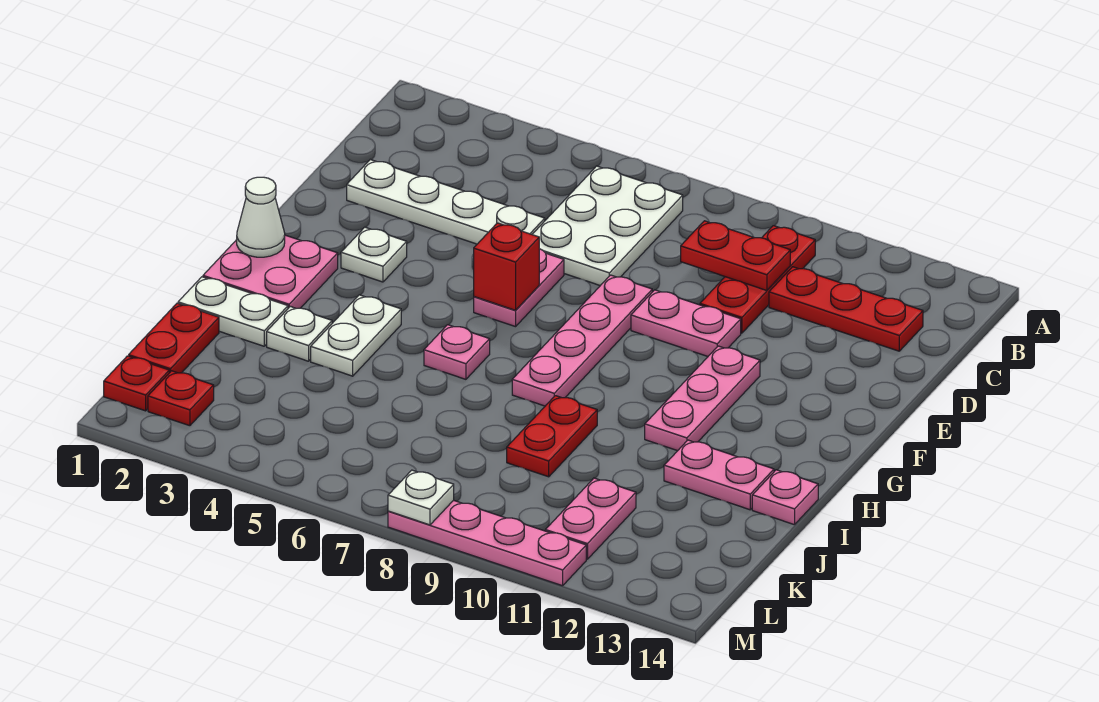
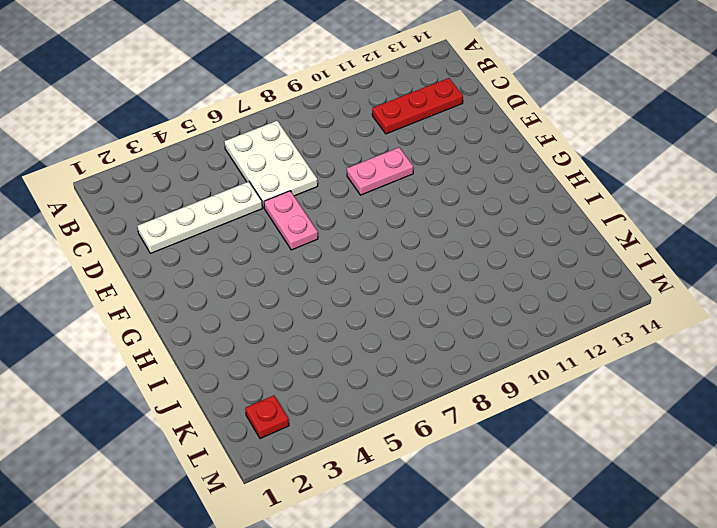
none -> red plate B10:D10 level 1
none -> pink plate E8:H8 level 1
none -> white plate F3 level 1

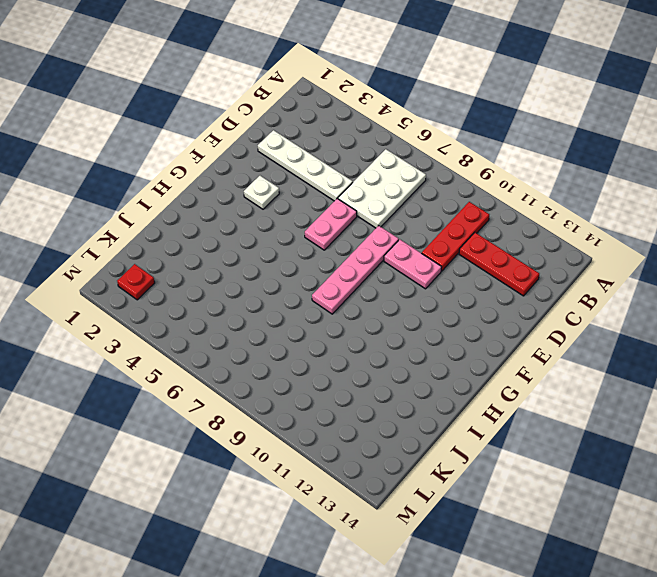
none -> pink plate F11:H11 level 1
none -> pink plate G1:H2 level 1
none -> white plate H4:I4 level 1

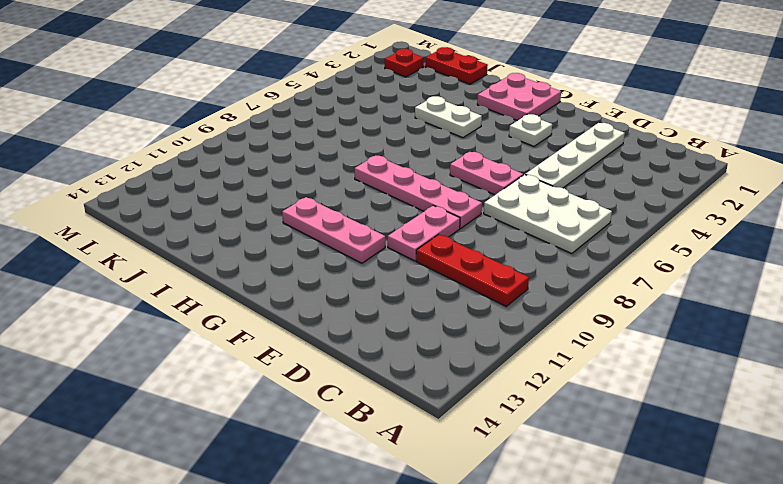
none -> red plate C11:C13 level 1
none -> pink plate H6 level 1
none -> white plate I1:I2 level 1

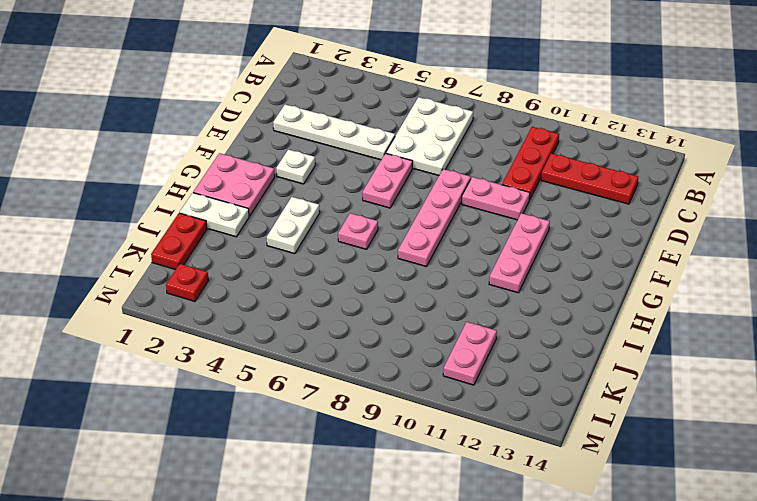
none -> white plate I3 level 1
none -> red plate I9:J9 level 1
none -> pink plate I12:I13 level 1

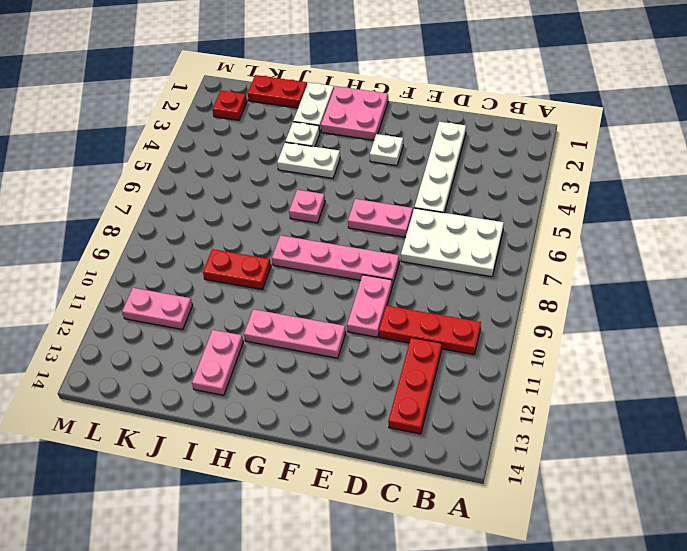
none -> pink plate I14 level 1
none -> red plate L1 level 1
none -> pink plate M8:M11 level 1

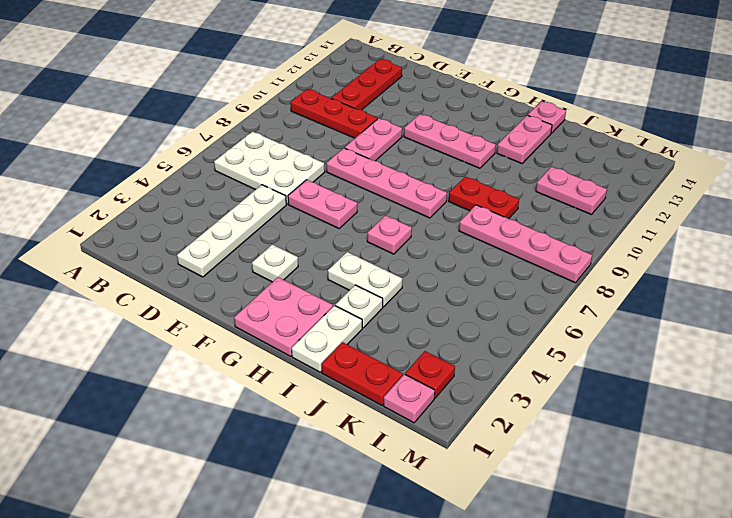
pink plate J8:M8 level 1 -> pink plate M8:M11 level 1
pink plate L1 level 1 -> red plate L1 level 1
none -> red plate C9:C10 level 2
none -> red brick F6 level 2
none -> white cone G1 level 2

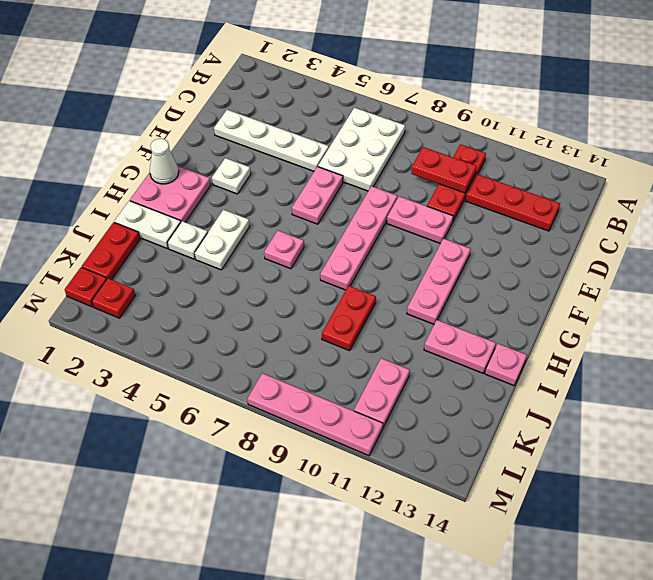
none -> red brick F6 level 2
none -> white plate M8 level 2

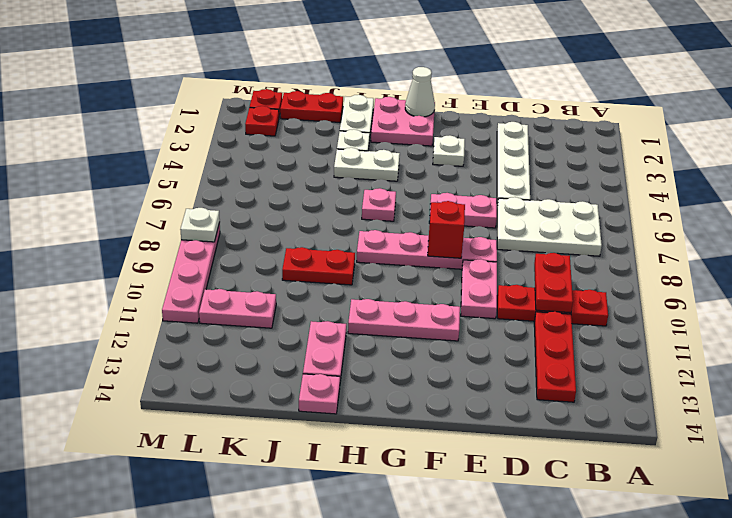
red brick F8 level 2 -> red brick F6 level 2

